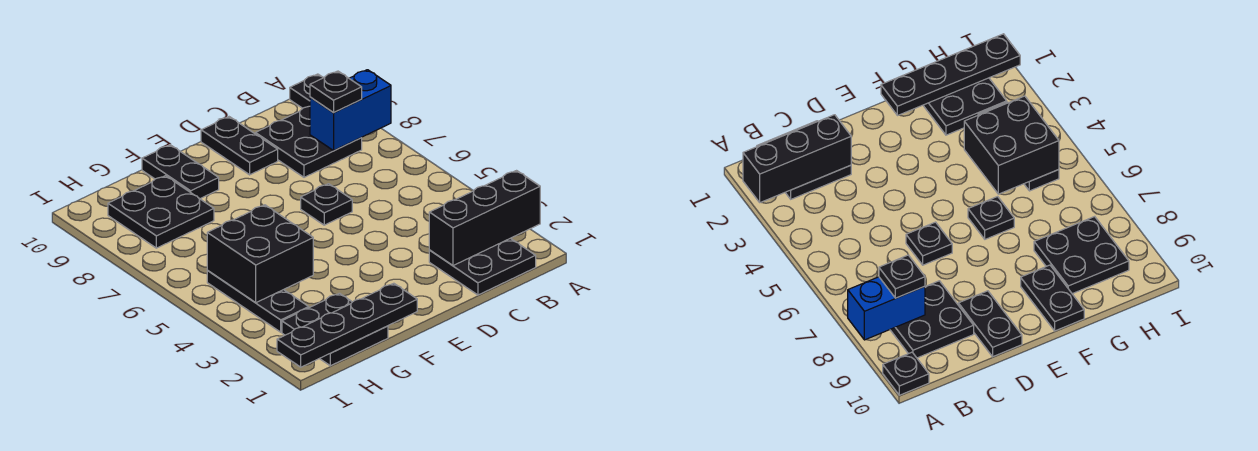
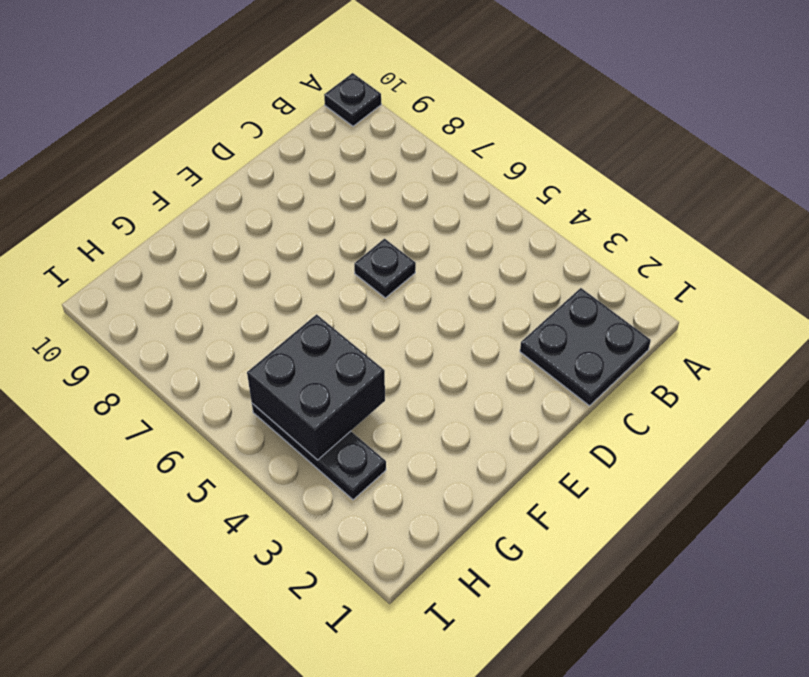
none -> black plate B8:C9 level 1
none -> black plate D9:D10 level 1
none -> black plate F6 level 1

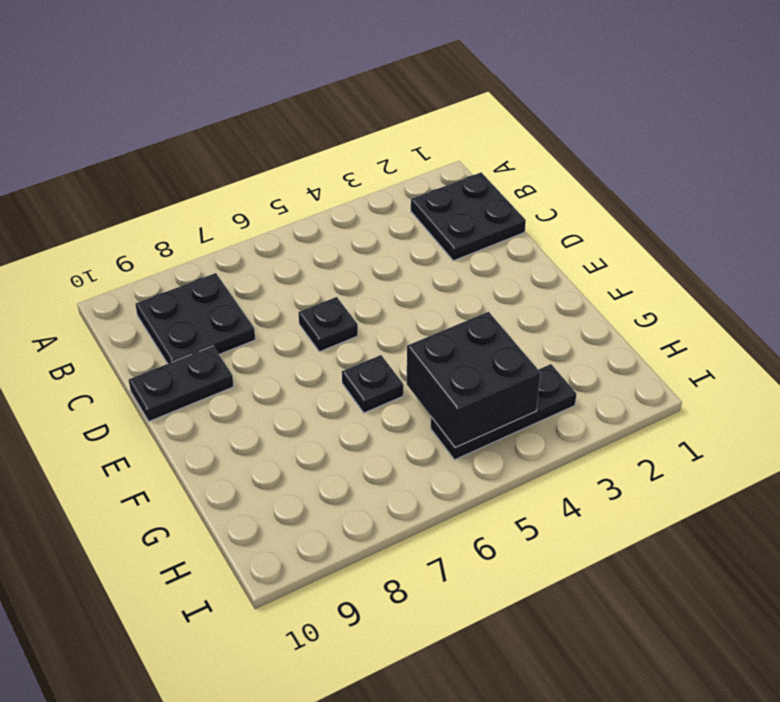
none -> black plate A10 level 1
none -> black plate F9:F10 level 1
none -> black plate G1:H2 level 1

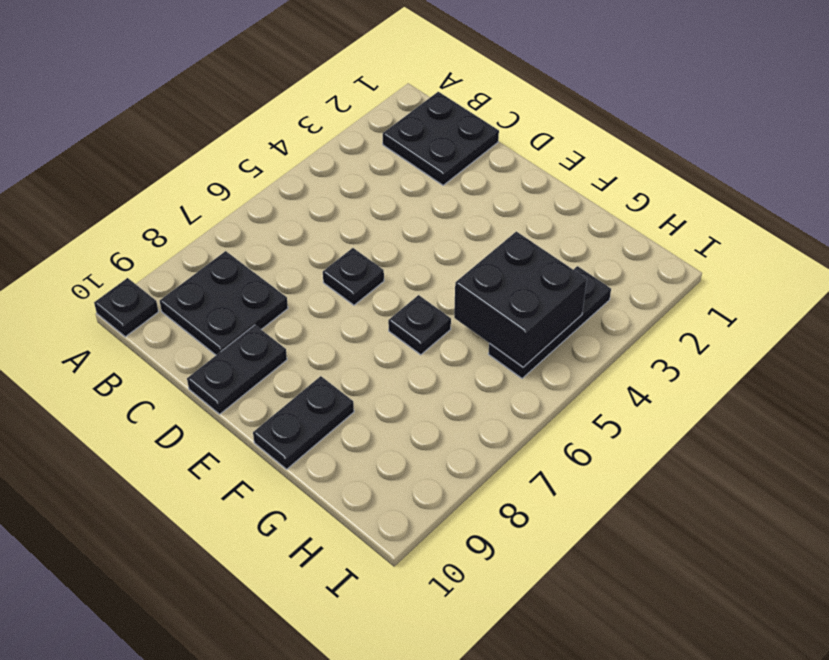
none -> black plate G1:H2 level 1
none -> black plate G8:H9 level 1
none -> black brick A2:C2 level 2

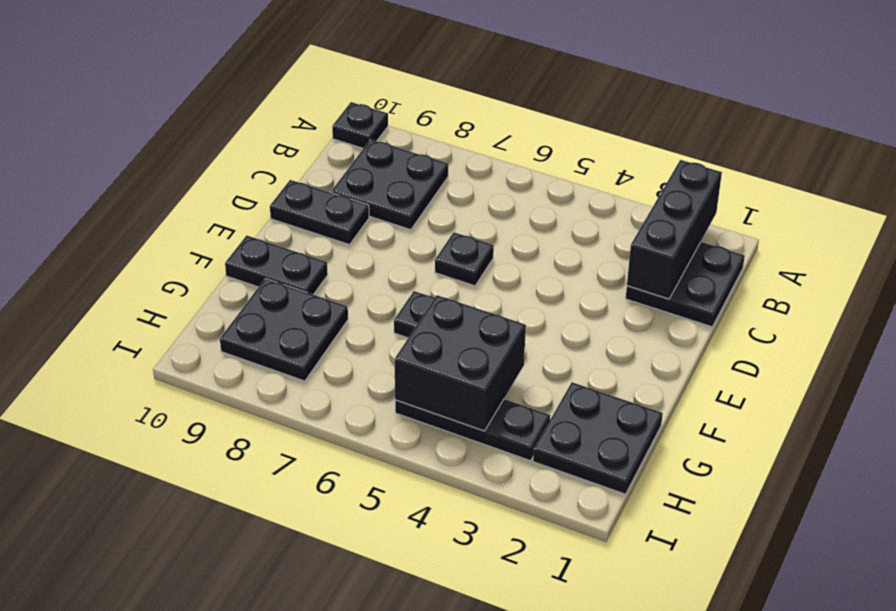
none -> blue brick A8:B8 level 2
none -> black plate F1:I1 level 2
none -> black plate B8 level 3

